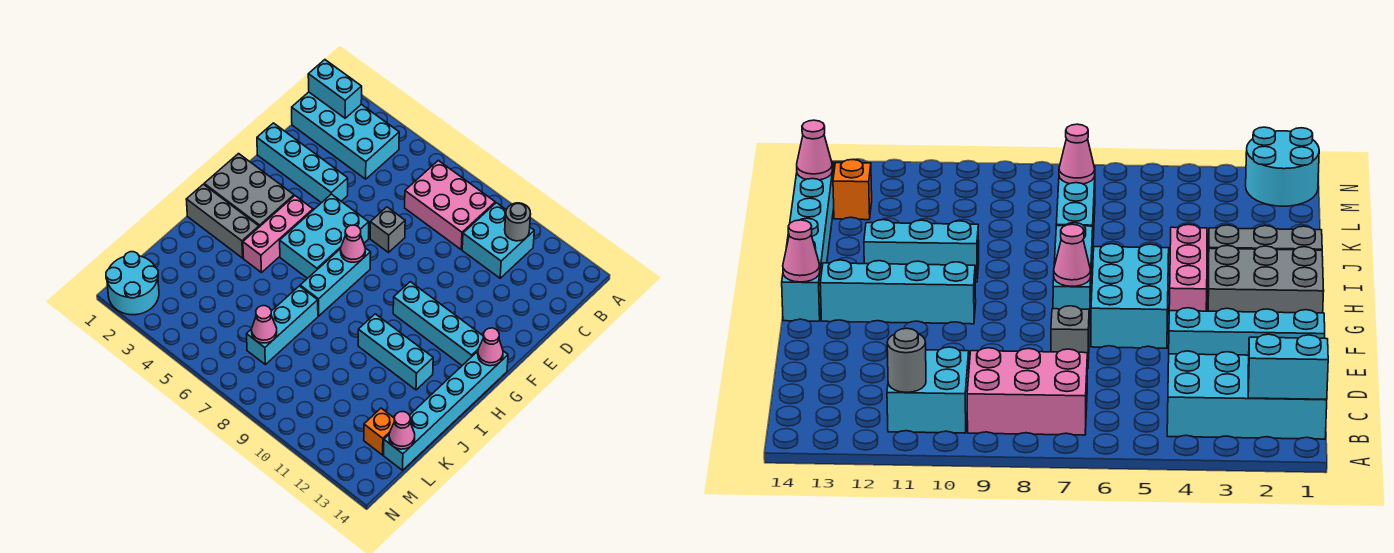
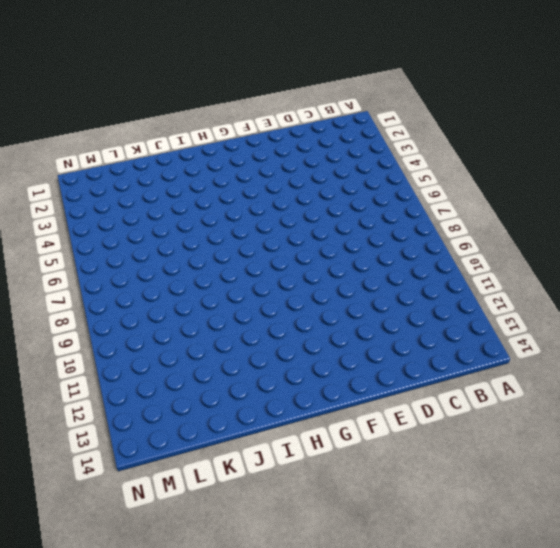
none -> cyan brick B1:C4 level 1
none -> pink brick B7:C9 level 1
none -> cyan brick B10:C11 level 1

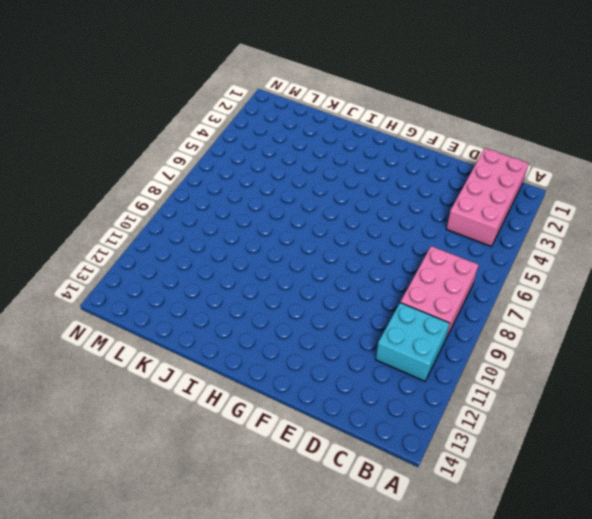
pink brick B1:C4 level 1 -> cyan brick B1:C4 level 1
none -> cyan brick E1:E4 level 1
none -> grey brick E7 level 1
none -> cyan brick F5:H6 level 1

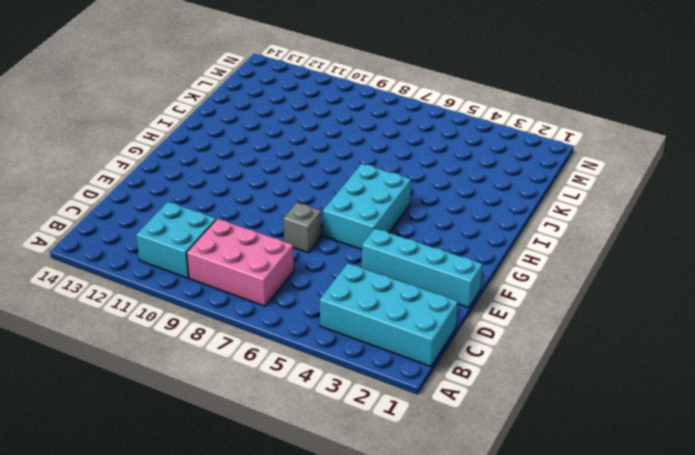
none -> grey brick G1:H3 level 1
none -> pink brick G4:I4 level 1
none -> cyan brick G7:I7 level 1

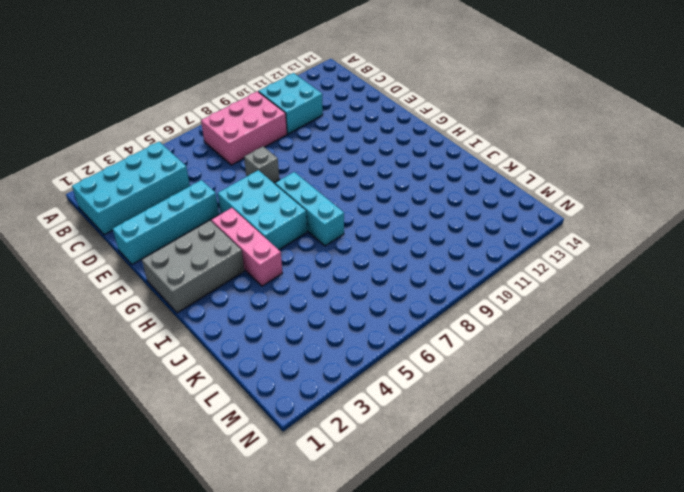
none -> cyan brick G10:G13 level 1
none -> cyan brick G14:L14 level 1
none -> grey brick I1:I3 level 1

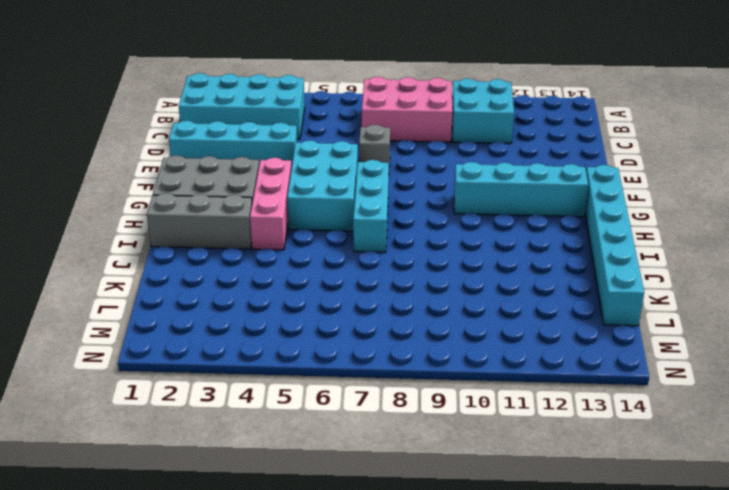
none -> cyan brick I10:I12 level 1
none -> cyan brick J7:L7 level 1
none -> orange brick L13 level 1

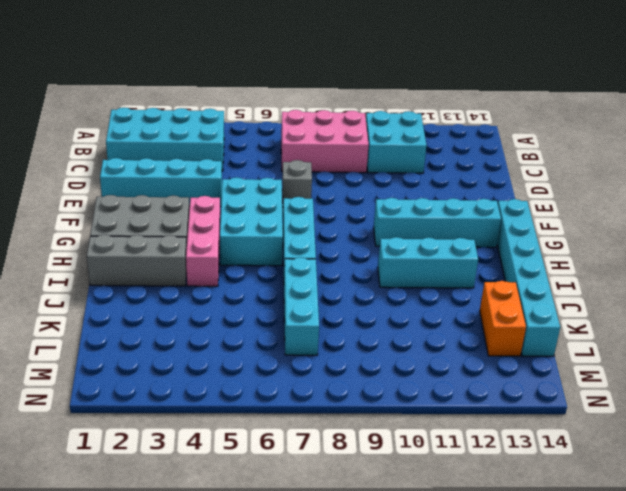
orange brick K13:L13 level 1 -> orange brick L13 level 1
none -> cyan round brick M1:N2 level 1
none -> cyan brick B1:B2 level 2
none -> grey round brick B11 level 2

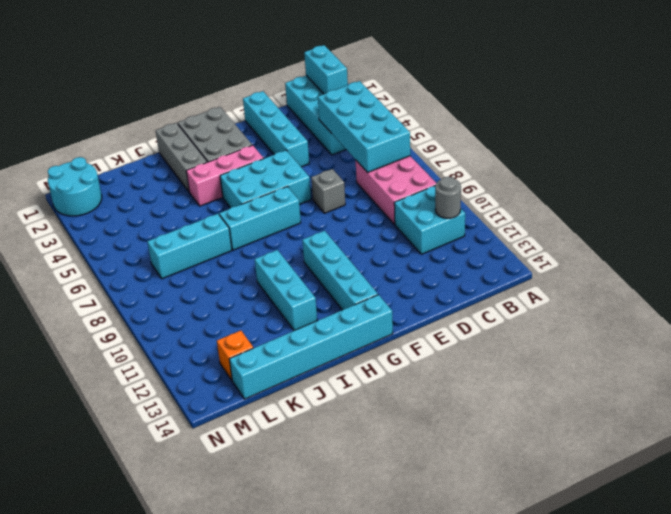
cyan brick B4:C7 level 2 -> none
none -> pink cone G7 level 2
none -> pink cone G14 level 2
none -> pink cone L7 level 2

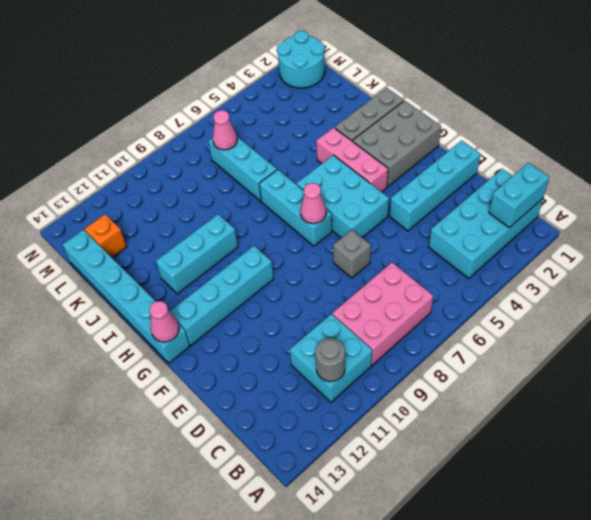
none -> pink cone L14 level 2

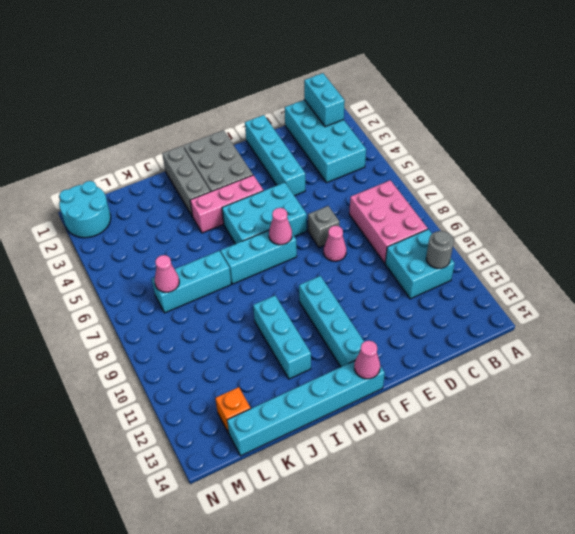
pink cone E8 level 1 -> pink cone L14 level 2

